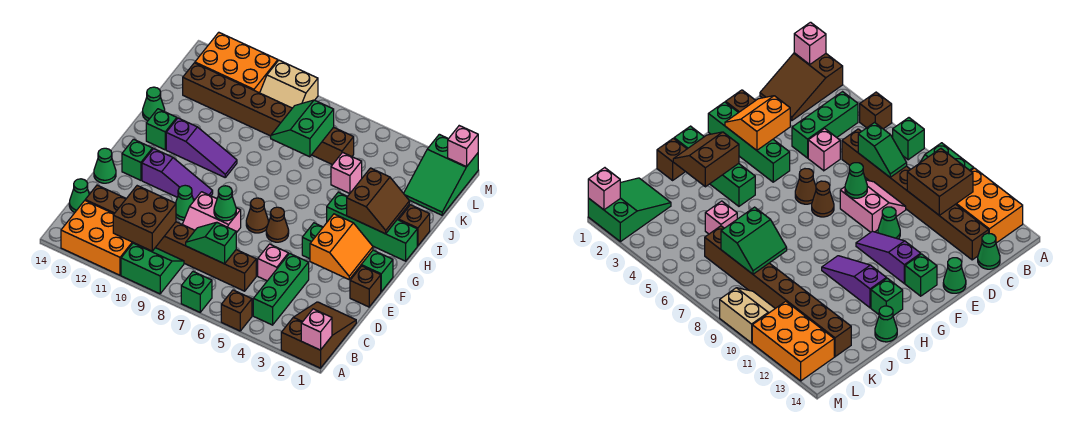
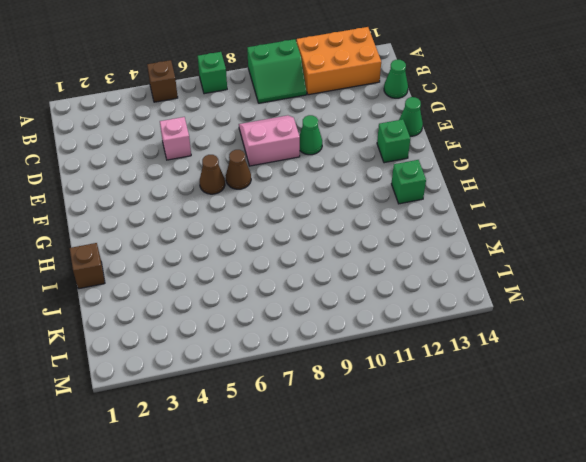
none -> brown slope A1:C2 level 1 top A
none -> green brick B4:D4 level 1
none -> brown brick C6:C13 level 1
none -> brown brick E1 level 1

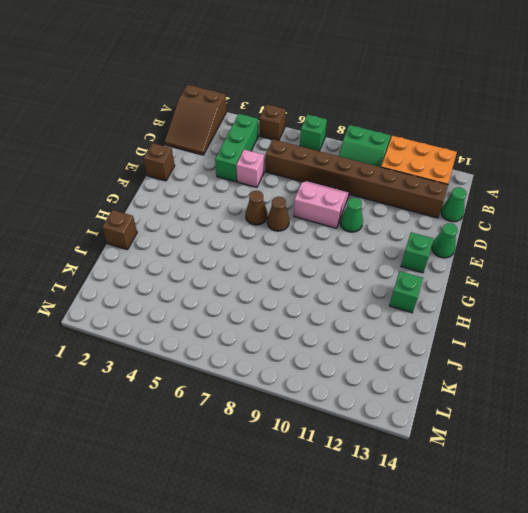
none -> green brick F1:F4 level 1
none -> purple slope F10:F12 level 1 top 12
none -> green brick H1:H4 level 1
none -> purple slope H10:H12 level 1 top 12

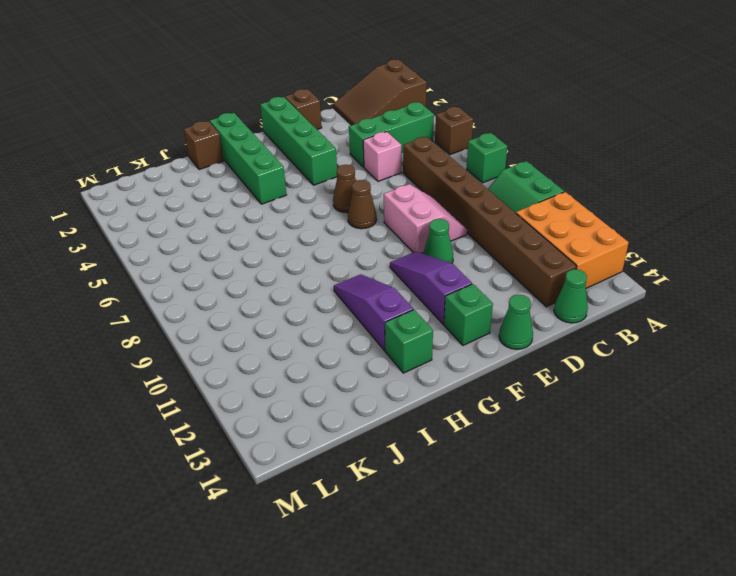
none -> green cone I14 level 1
none -> pink brick J5 level 1
none -> green slope K1:M2 level 1 top M
none -> brown brick K6:K13 level 1

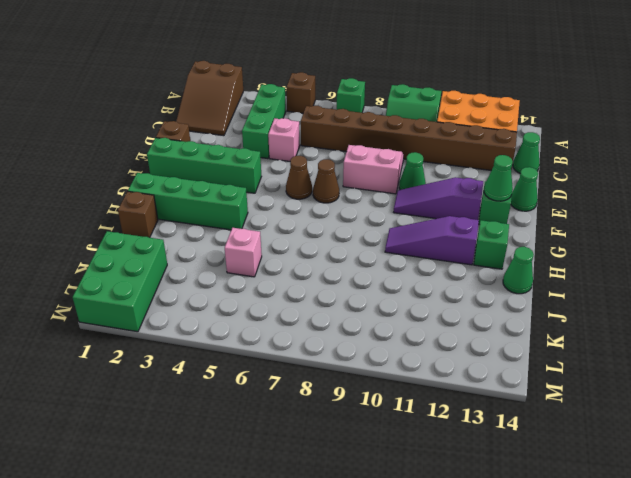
green cone F13 level 2 -> green cone E8 level 2
green brick K1:M2 level 1 -> green slope K1:M2 level 1 top M
none -> brown brick K6:K13 level 1
none -> tan slope L9:M10 level 1 top M
none -> orange brick L11:M13 level 1
none -> pink brick A1 level 2

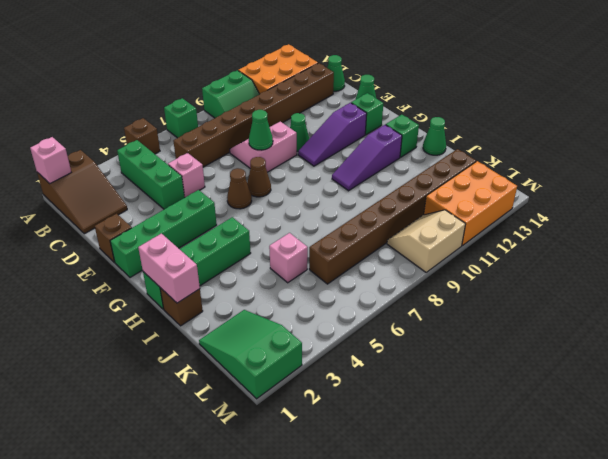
pink brick H1:I1 level 2 -> none
none -> brown brick B10:C11 level 2
none -> green slope C7:C8 level 2 top 7
none -> orange slope E2:F3 level 2 top 3
none -> brown slope H2:I3 level 2 top 3

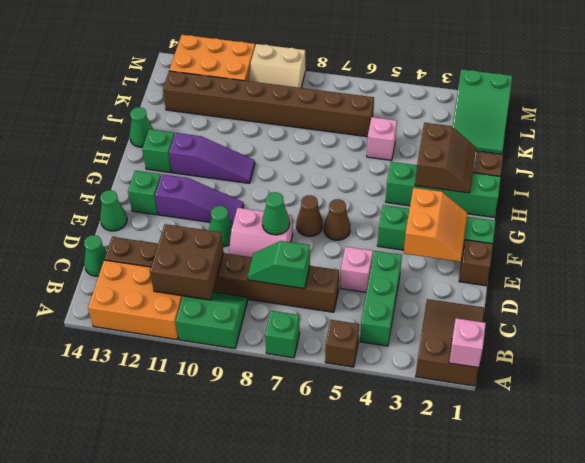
none -> green slope J7:K8 level 2 top 7
none -> pink brick M1 level 2

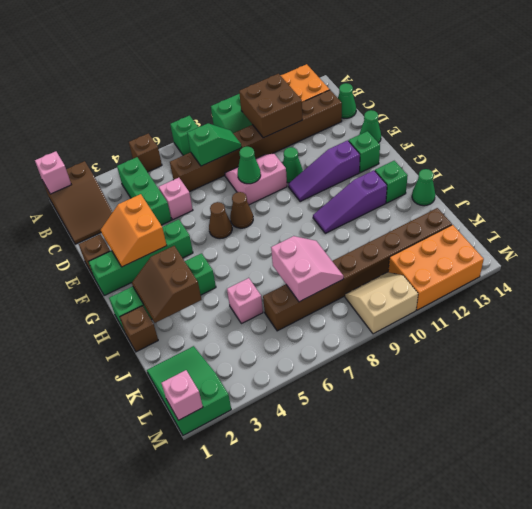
pink slope J7:K8 level 2 top 7 -> green slope J7:K8 level 2 top 7

